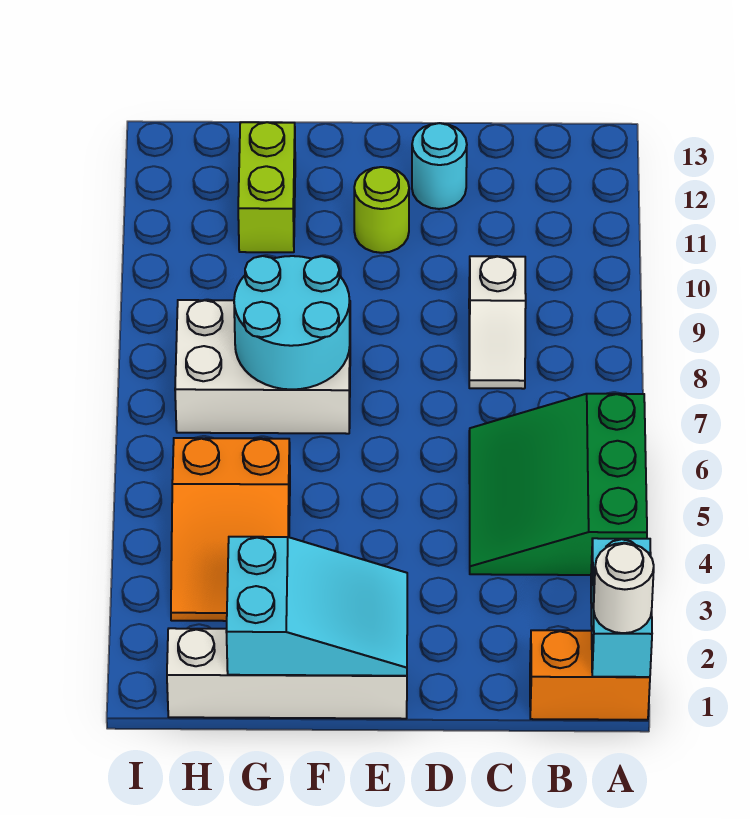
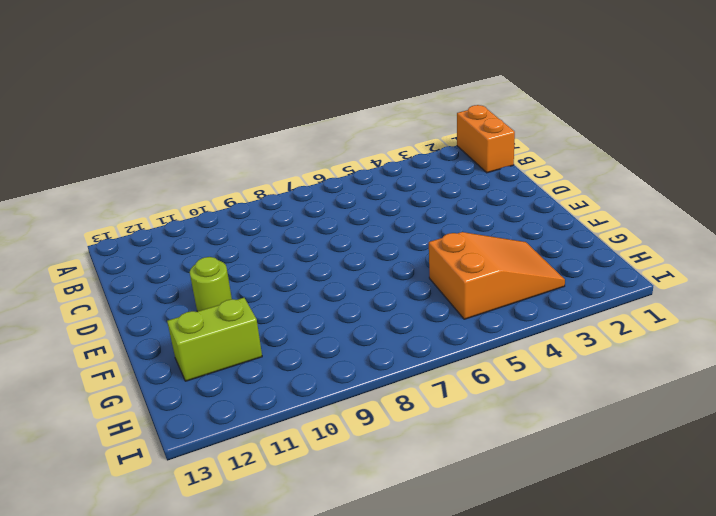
none -> green slope A4:C6 level 1 top A
none -> white slope C8:C9 level 1 top 9
none -> cyan round brick D12 level 1

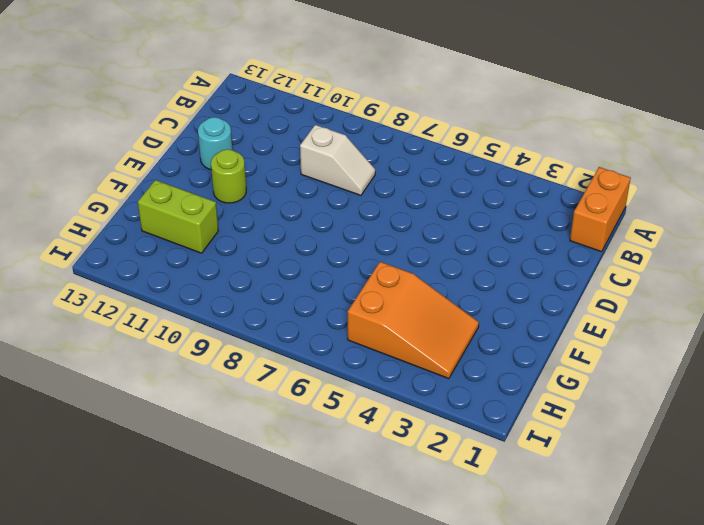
none -> green slope A4:C6 level 1 top A
none -> white brick E1:H1 level 1
none -> white brick F7:H8 level 1

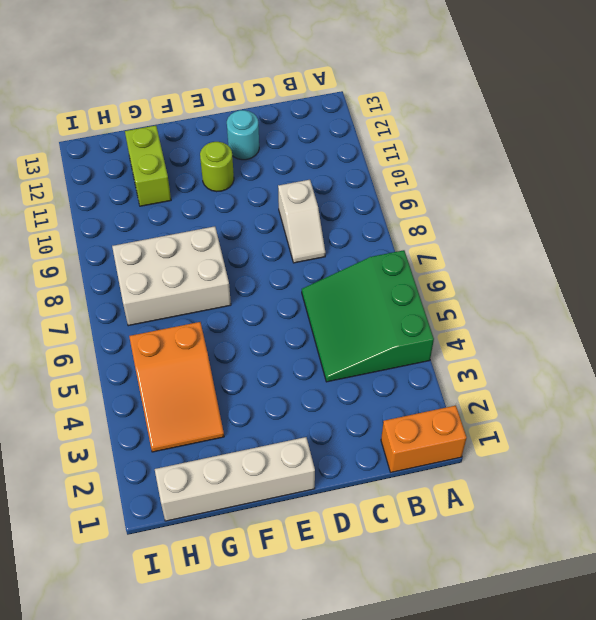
none -> cyan brick A1:A2 level 2
none -> cyan slope E1:G2 level 2 top G
none -> cyan round brick F7:G8 level 2

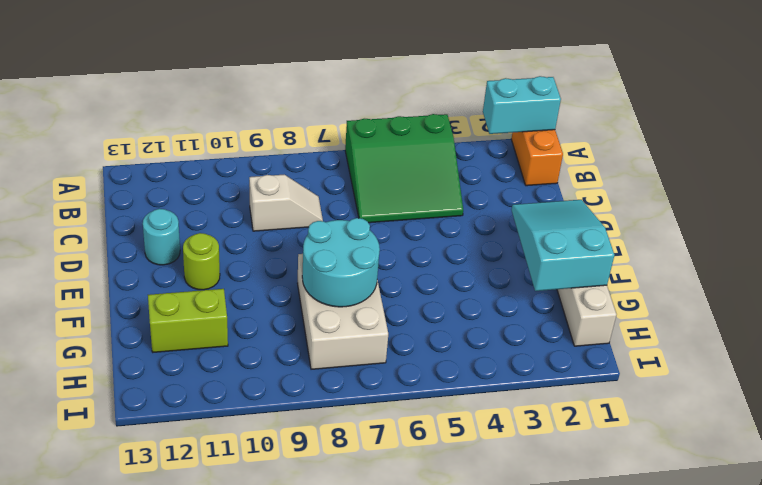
none -> orange slope G3:H5 level 1 top 5
none -> white round brick A1 level 3

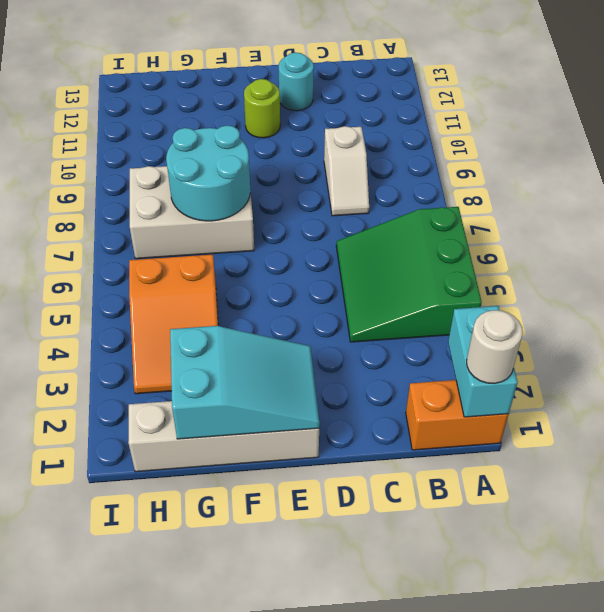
none -> lime brick G11:G12 level 1

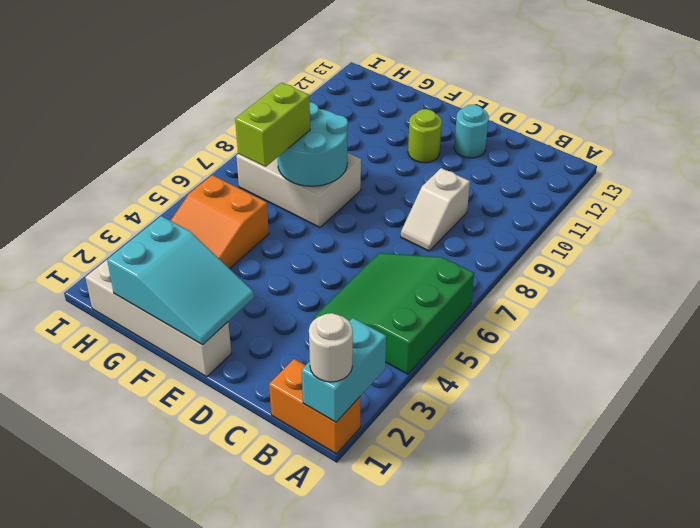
lime brick G6:G7 level 3 -> lime brick G11:G12 level 1

